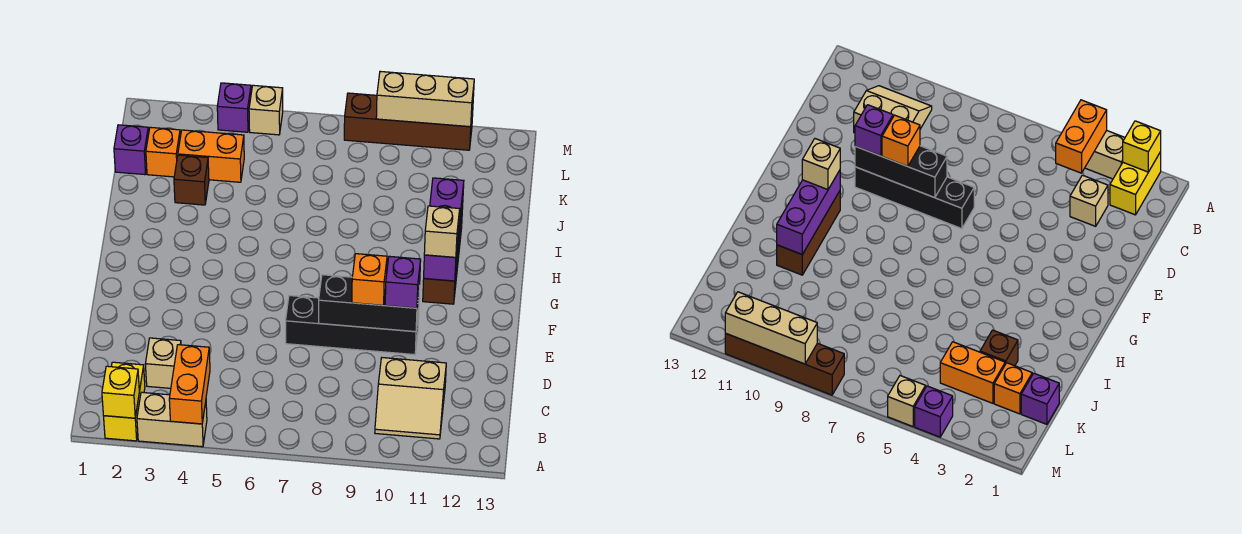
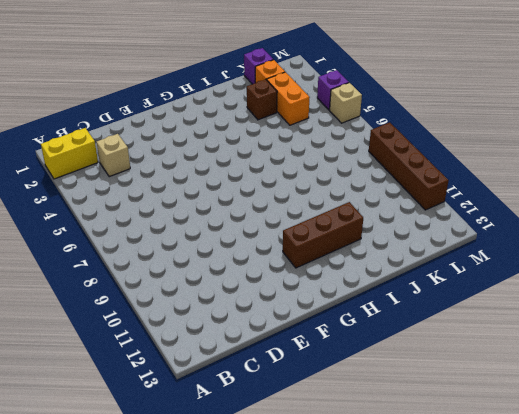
none -> tan brick A3:A4 level 1
none -> tan slope B10:C11 level 1 top C
none -> black brick E7:E10 level 1

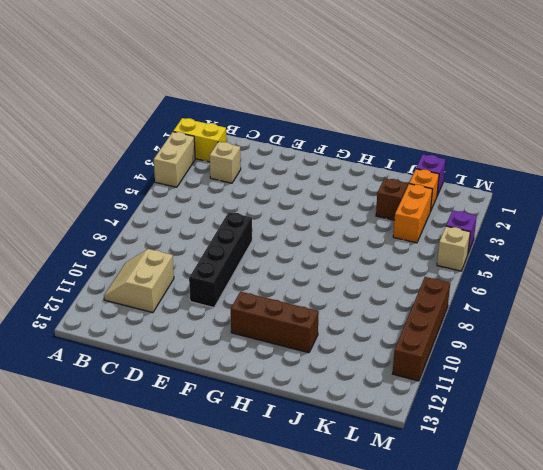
none -> yellow brick A2 level 2
none -> orange brick A4:B4 level 2
none -> black brick E8:E10 level 2

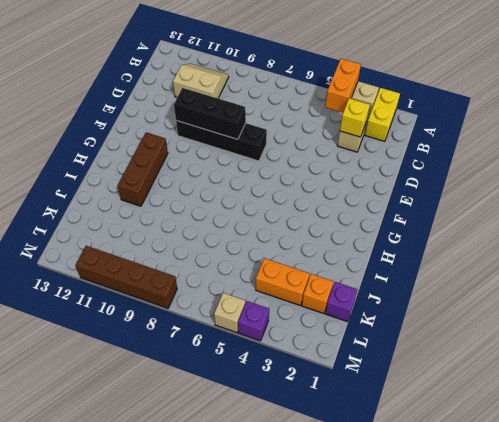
yellow brick C3 level 2 -> yellow brick A2 level 2
none -> brown brick J3 level 1
none -> purple brick G11:I11 level 2
none -> tan brick M9:M11 level 2

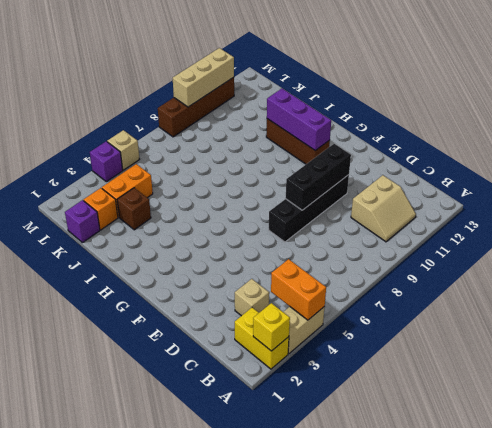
none -> orange brick E9 level 3
none -> purple brick E10 level 3
none -> tan brick G11 level 3

